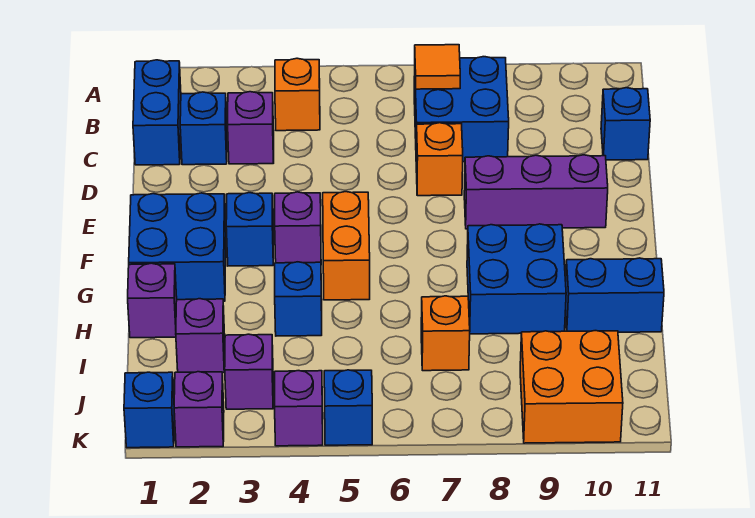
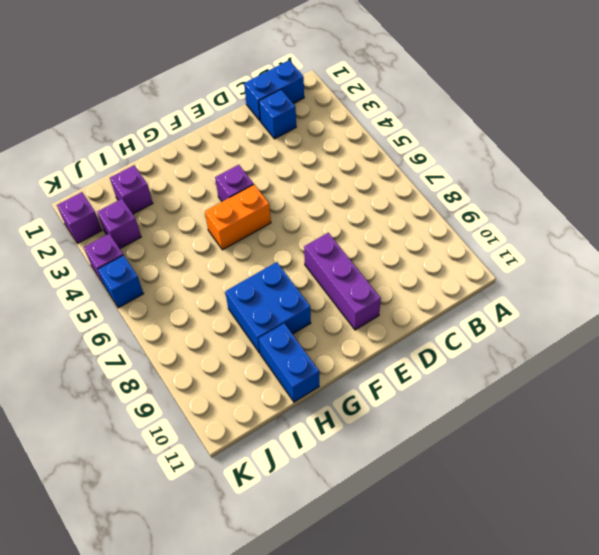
none -> orange brick B4 level 1
none -> blue brick B7:C8 level 1
none -> purple brick C3 level 1

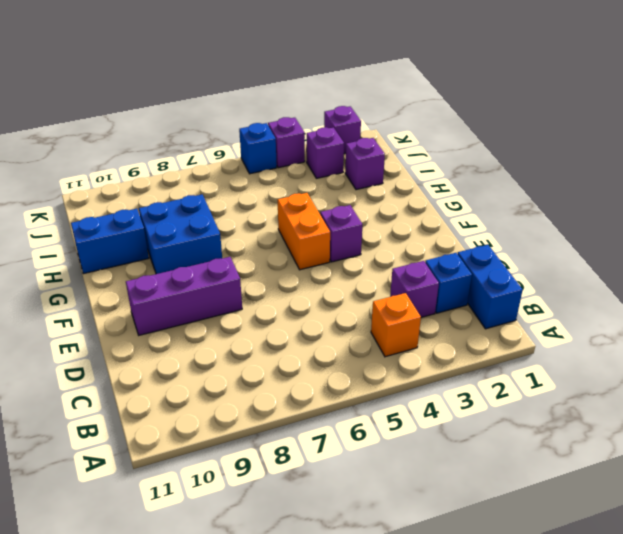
none -> blue brick B7:C8 level 1
none -> blue brick C11 level 1
none -> orange brick D7 level 1

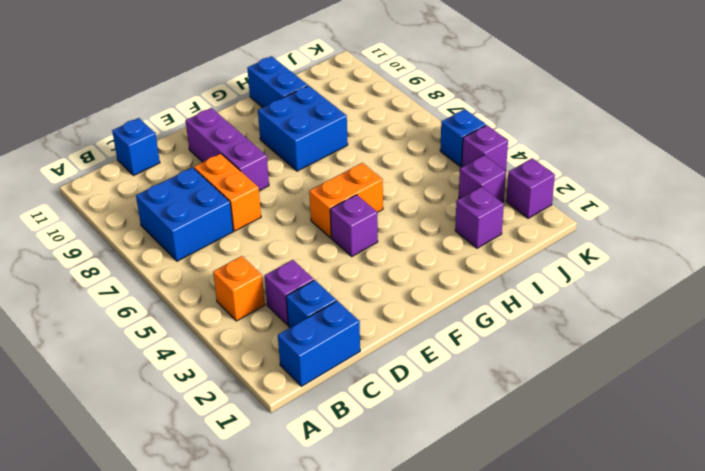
orange brick D7:D8 level 1 -> orange brick D7 level 1
none -> blue brick F1:G2 level 1
none -> blue brick F3 level 1
none -> purple brick H1 level 1

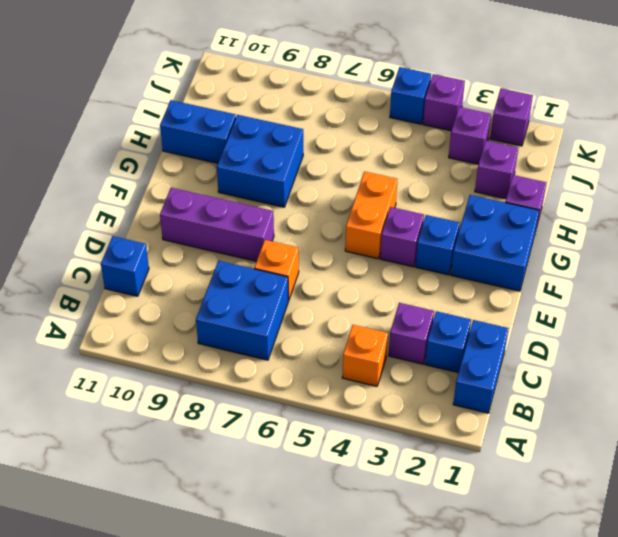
none -> blue brick H4 level 1
none -> orange brick I7 level 1
none -> orange brick J9:K10 level 1

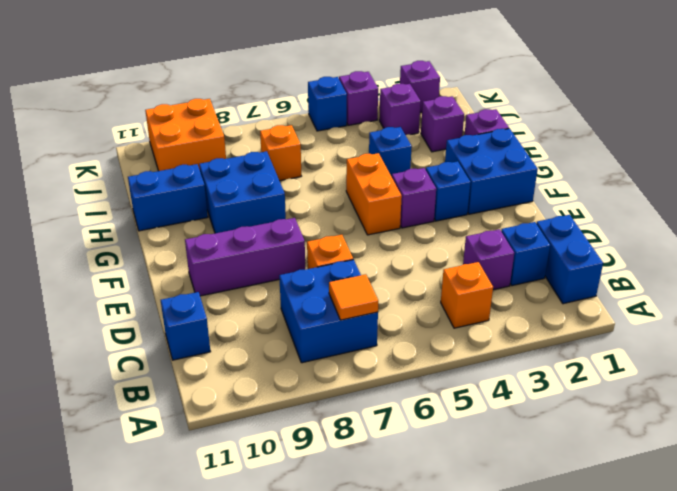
none -> blue brick K1 level 1

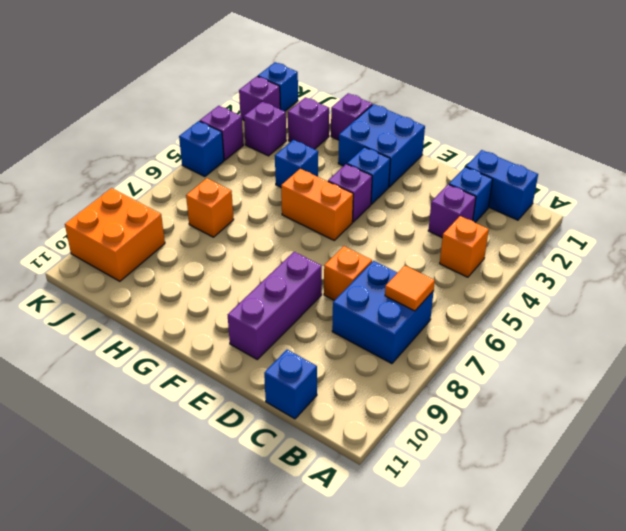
none -> blue brick G8:H9 level 1
none -> blue brick H10:H11 level 1

